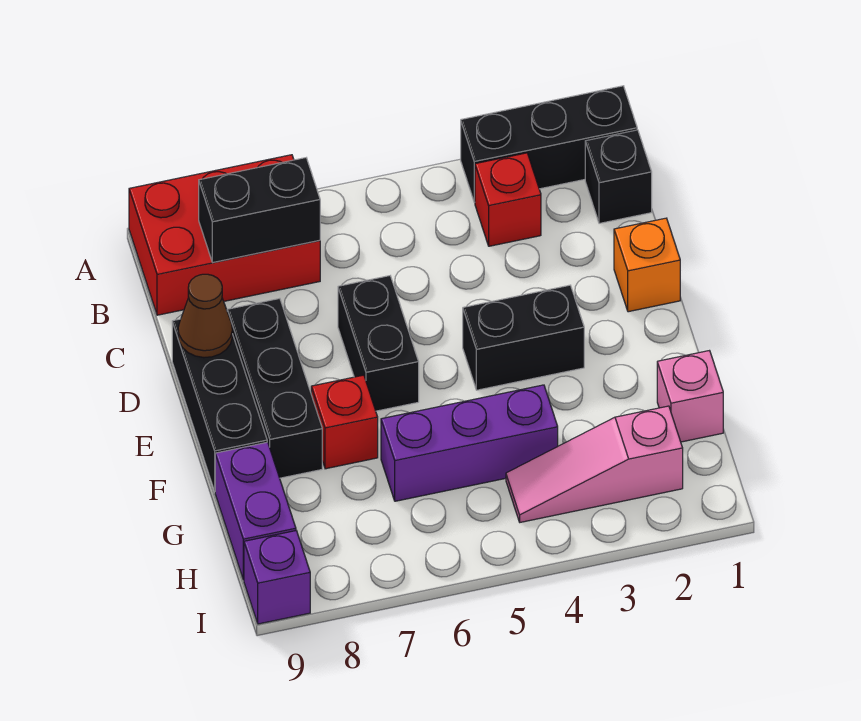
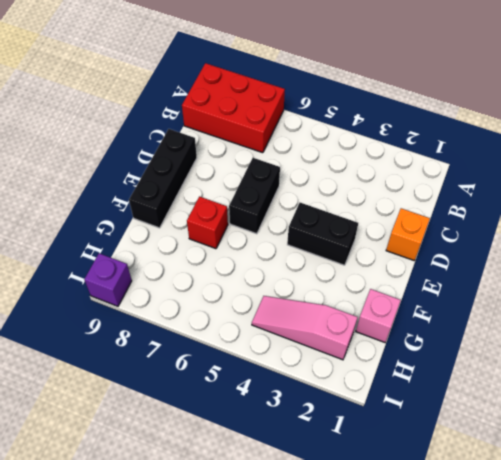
none -> black brick A1:A3 level 1
none -> black brick B1 level 1
none -> red brick B3 level 1

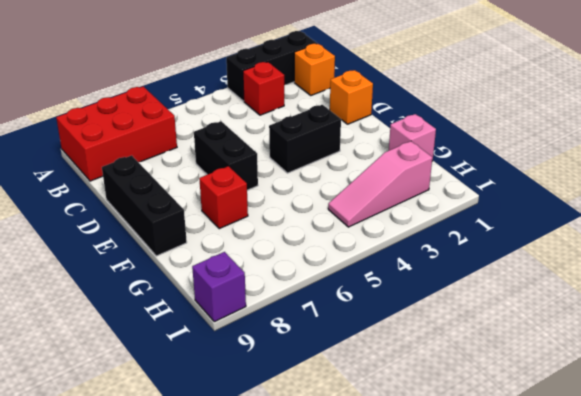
orange brick B1 level 1 -> black brick B1 level 1
none -> black brick D8:F8 level 1
none -> purple brick G4:G6 level 1
none -> purple brick G9:H9 level 1

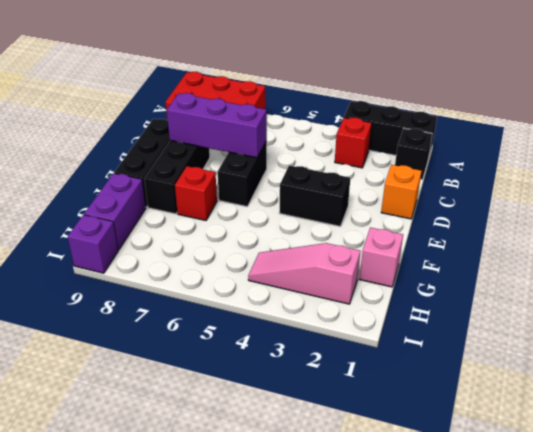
purple brick D6:D8 level 2 -> purple brick G4:G6 level 1
none -> black brick B7:B8 level 2
none -> brown cone D9 level 2

